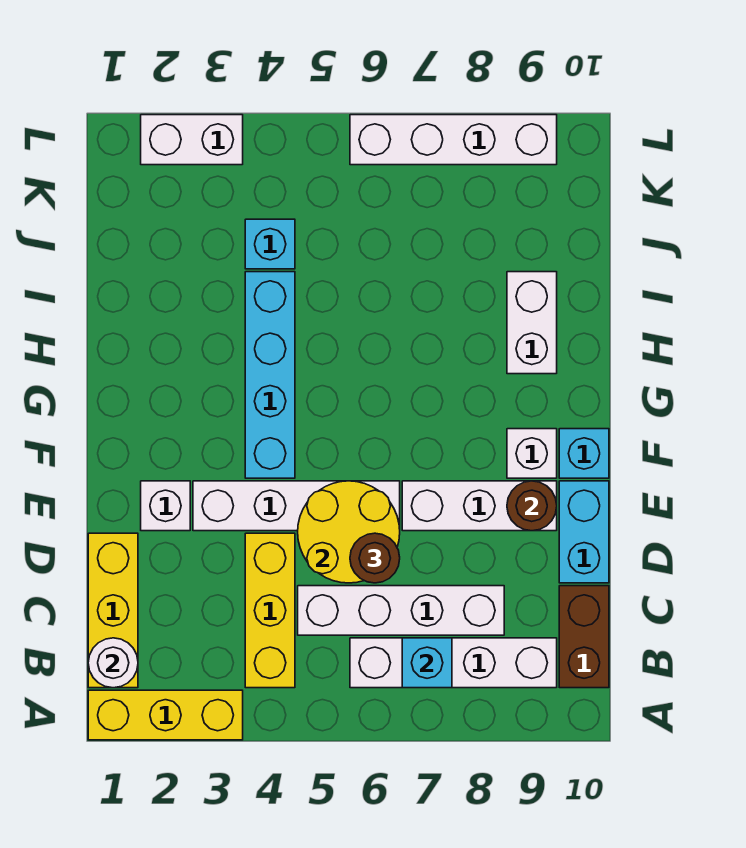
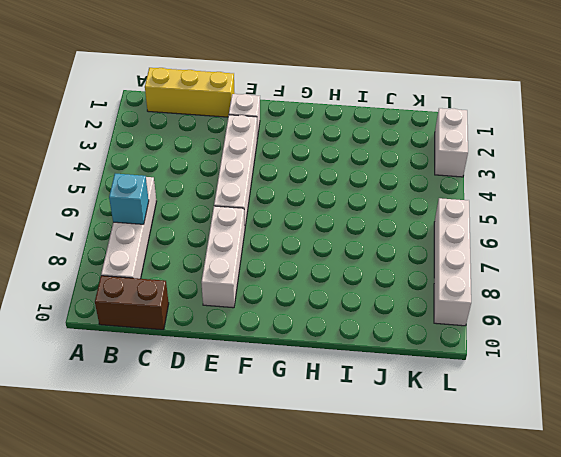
none -> yellow brick A1:A3 level 1
none -> yellow brick B4:D4 level 1
none -> white brick C5:C8 level 1

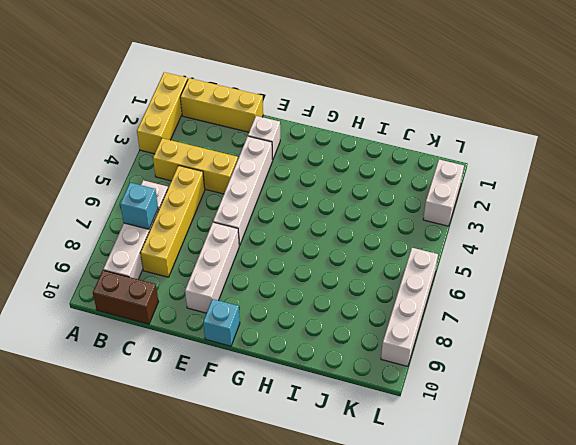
yellow brick C5:C8 level 1 -> white brick C5:C8 level 1
none -> cyan brick D10:E10 level 1
none -> cyan brick F4:I4 level 1
none -> white brick F9 level 1

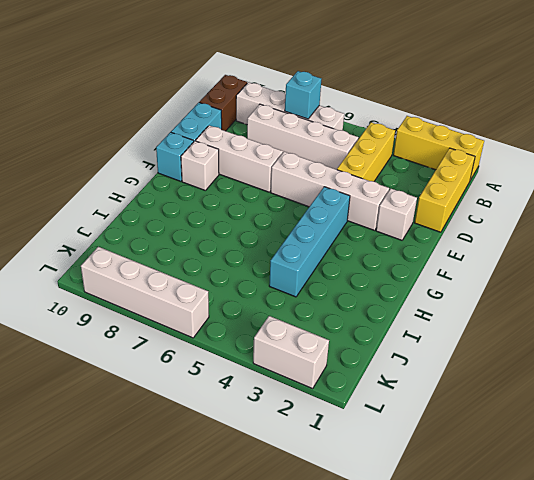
none -> white brick H9:I9 level 1
none -> cyan brick J4 level 1
none -> white round brick B1 level 2

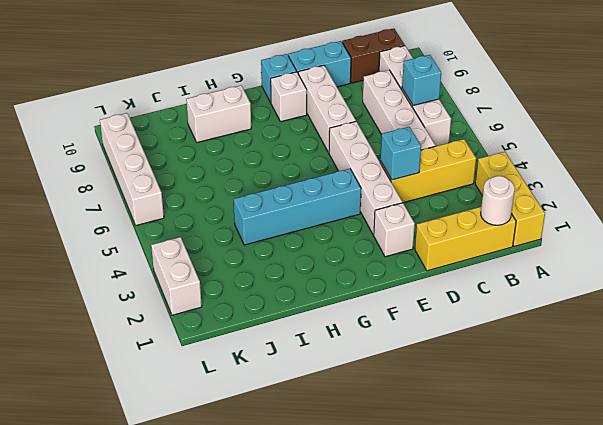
cyan brick D4 level 2 -> cyan brick J4 level 1
none -> yellow round brick D5:E6 level 2
none -> brown round brick E9 level 2
none -> brown round brick D6 level 3

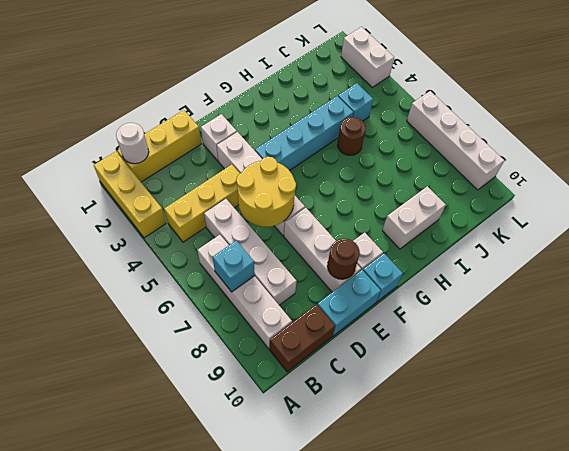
brown round brick I5 level 1 -> brown round brick D6 level 3

